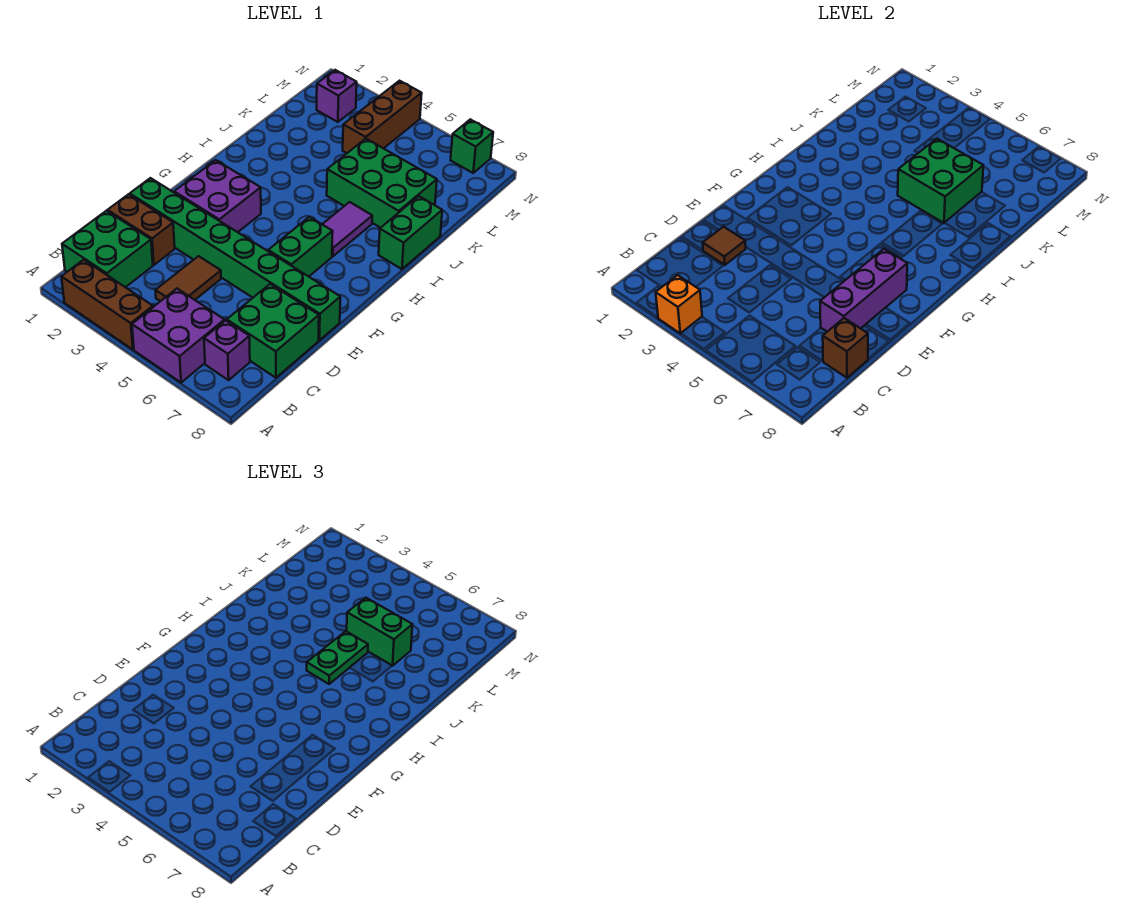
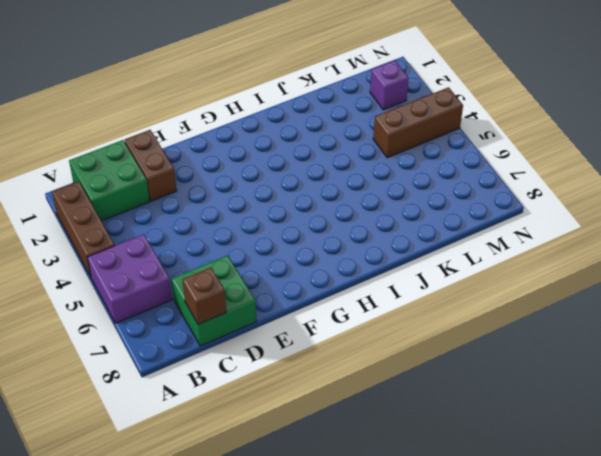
none -> purple brick B7 level 1
none -> brown tile C4:D4 level 1
none -> green brick E1:E8 level 1

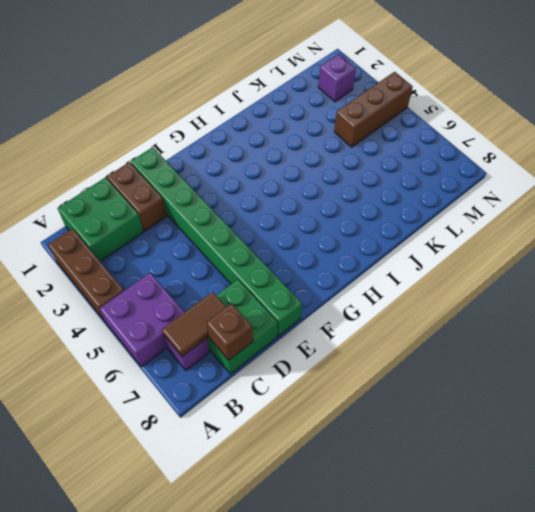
brown tile B7:C7 level 2 -> brown tile C4:D4 level 1
none -> purple brick F2:G3 level 1
none -> green brick F6:G6 level 1
none -> purple tile H6:I6 level 1

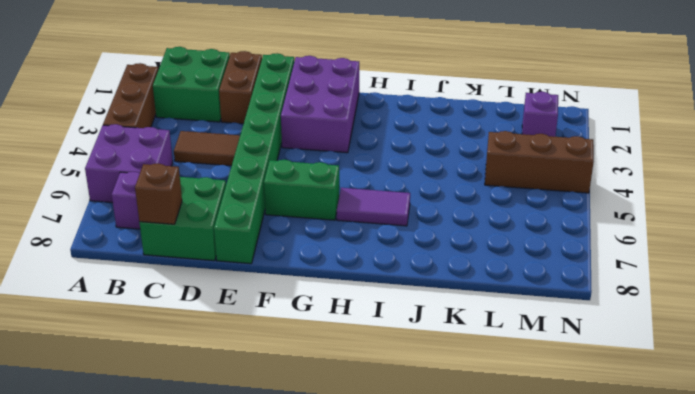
purple brick F1:G3 level 1 -> purple brick F2:G3 level 1
none -> green brick I8:J8 level 1
none -> green brick J5:K7 level 1
none -> green brick N7 level 1

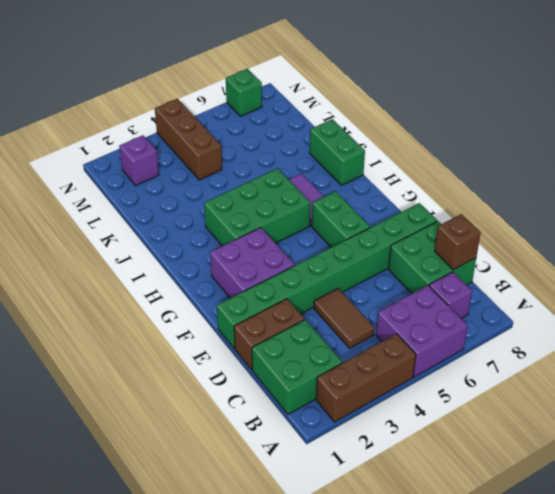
green brick H3:I5 level 1 -> green brick J5:K7 level 1
none -> orange brick A3 level 2
none -> brown tile D2 level 2
none -> purple brick D7:F7 level 2

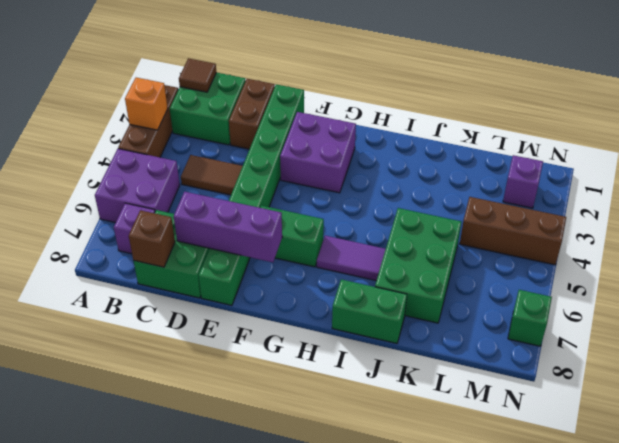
brown tile B1 level 2 -> brown tile D2 level 2
none -> green brick J5:K6 level 2
none -> green plate I5:J5 level 3
none -> green brick K5:K6 level 3

